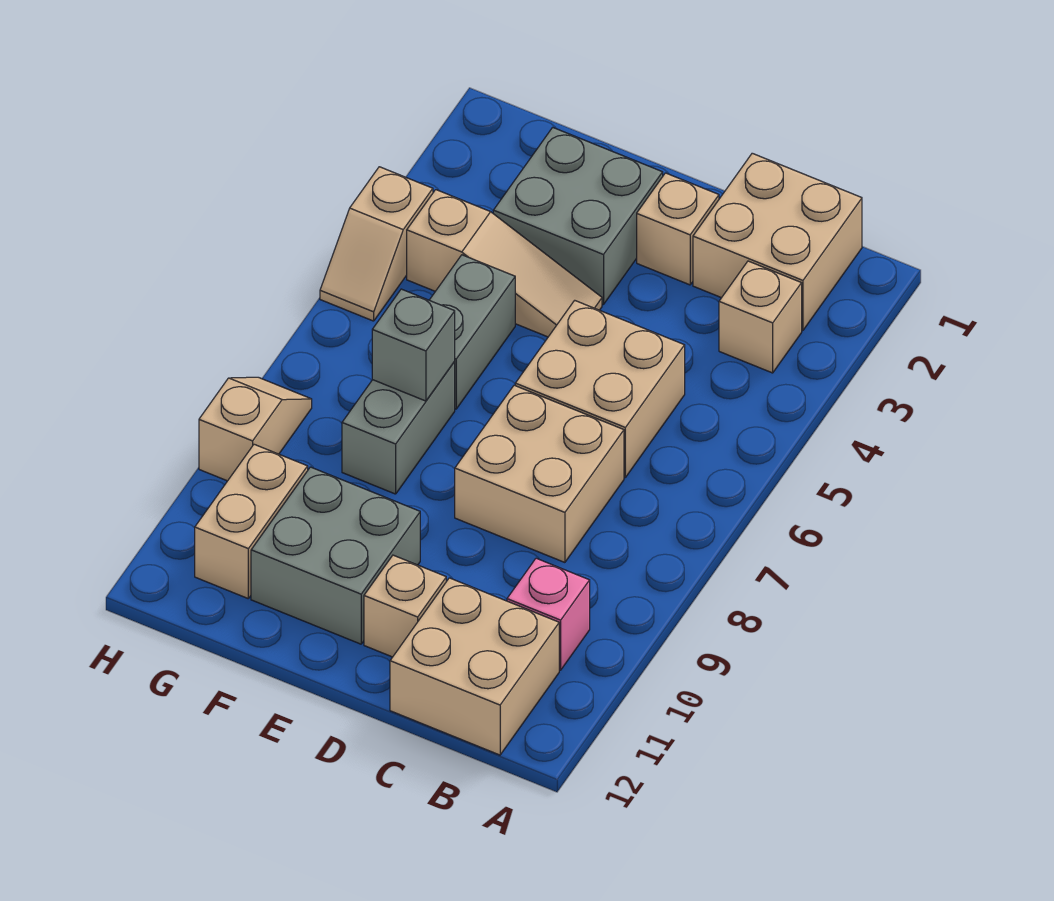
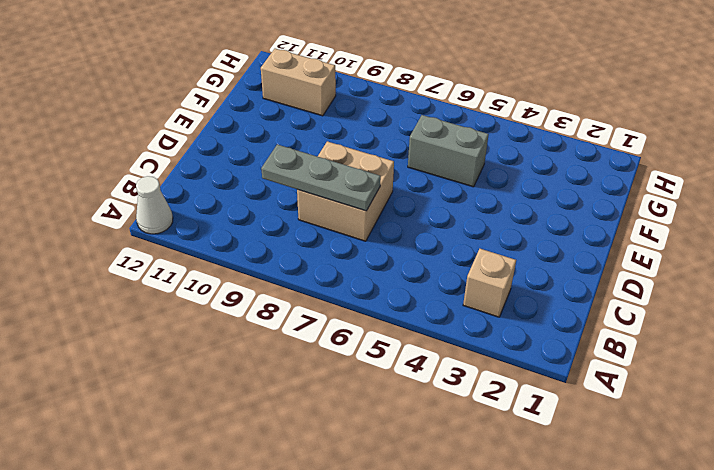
white cone A12 level 1 -> none
grey plate C7:C9 level 2 -> none
none -> tan brick B1:C2 level 1
none -> pink brick B10 level 1
none -> tan brick B11:C12 level 1

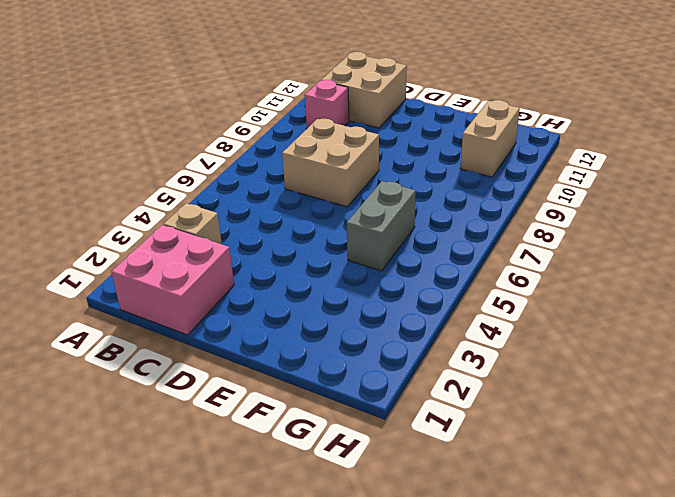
pink brick B1:C2 level 1 -> tan brick B1:C2 level 1
none -> tan brick C5:D6 level 1
none -> tan brick D2 level 1
none -> tan brick D11 level 1

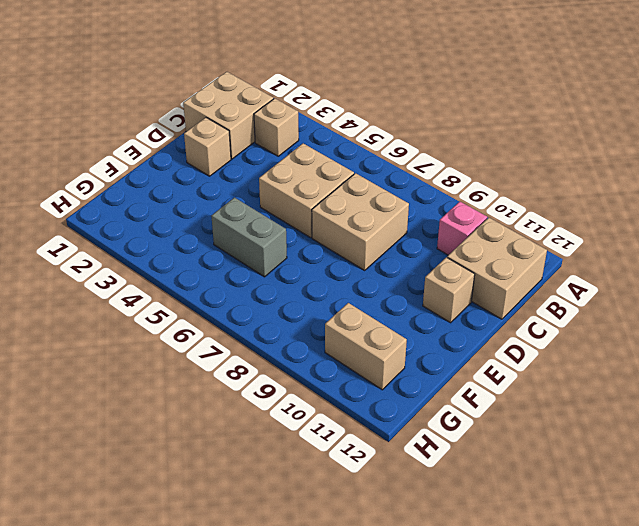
none -> grey brick E2:F3 level 1
none -> tan slope E4:G4 level 1 top G
none -> grey brick E10:F11 level 1

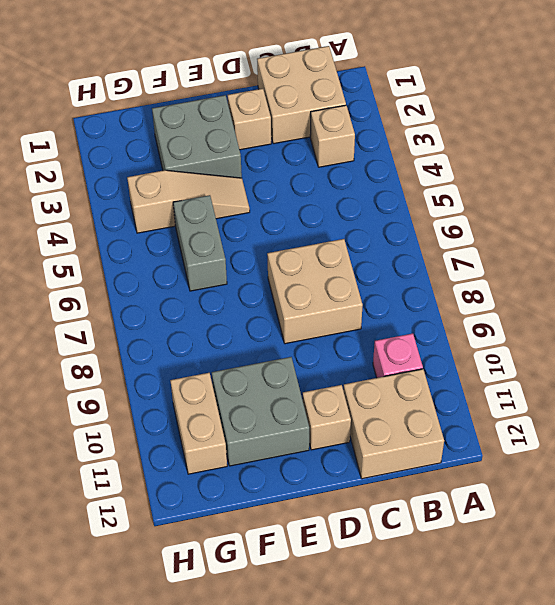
none -> tan brick C5:D6 level 1
none -> grey brick F7:F8 level 1
none -> tan slope H4:H5 level 1 top 4

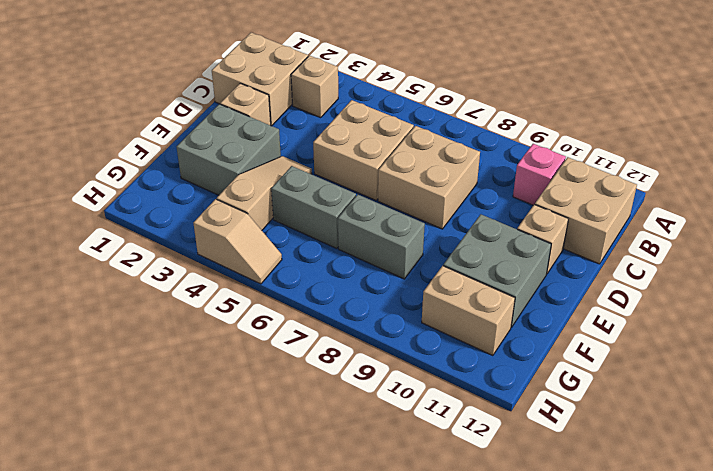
none -> tan slope H8:H9 level 1 top 9
none -> grey brick F7 level 2

